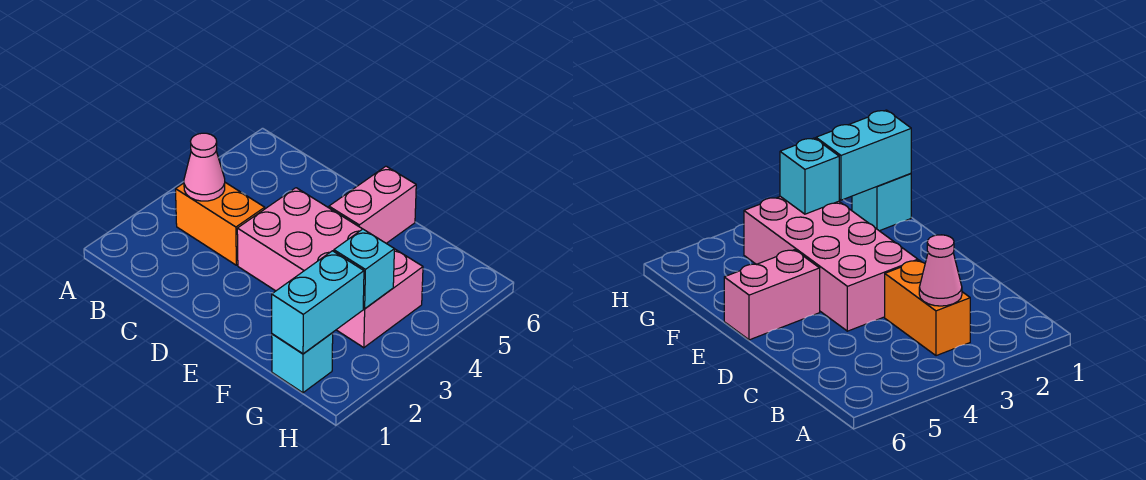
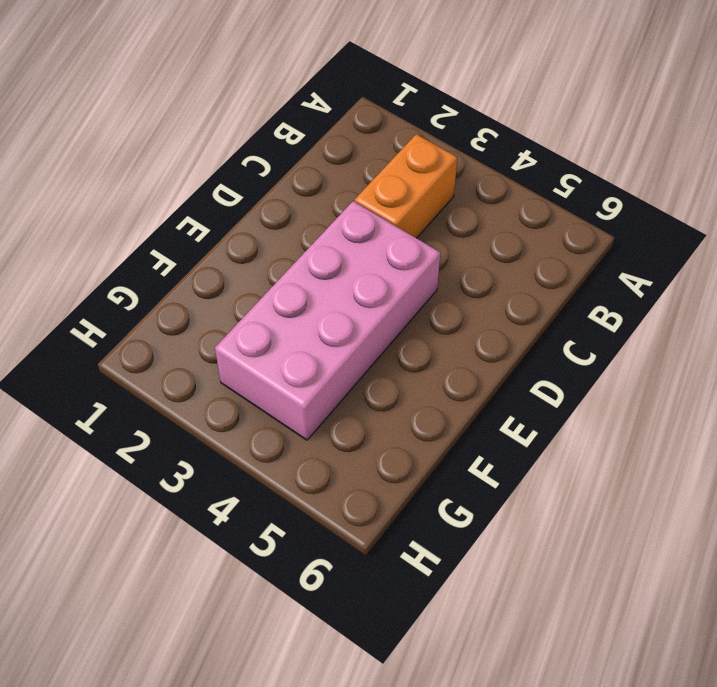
none -> pink brick E5:E6 level 1
none -> cyan brick G1 level 1

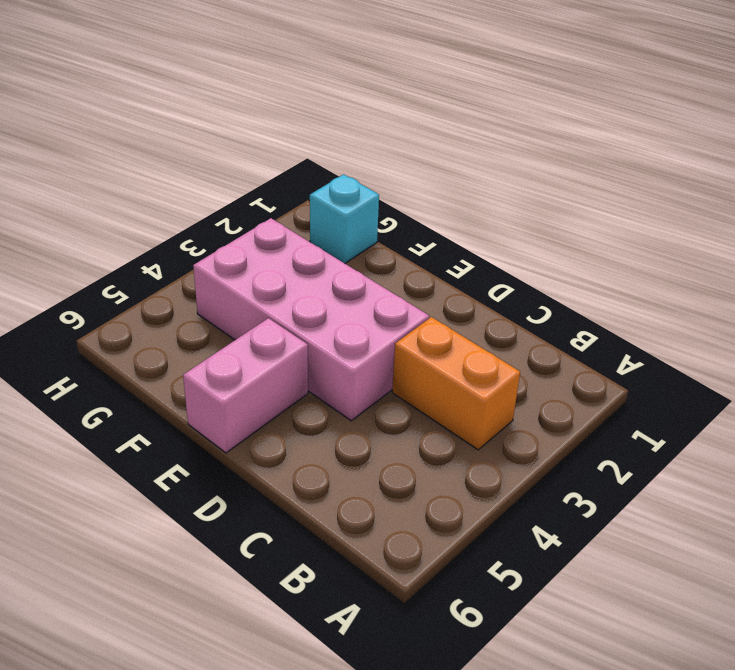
none -> pink cone B3 level 2
none -> cyan brick G1:G2 level 2

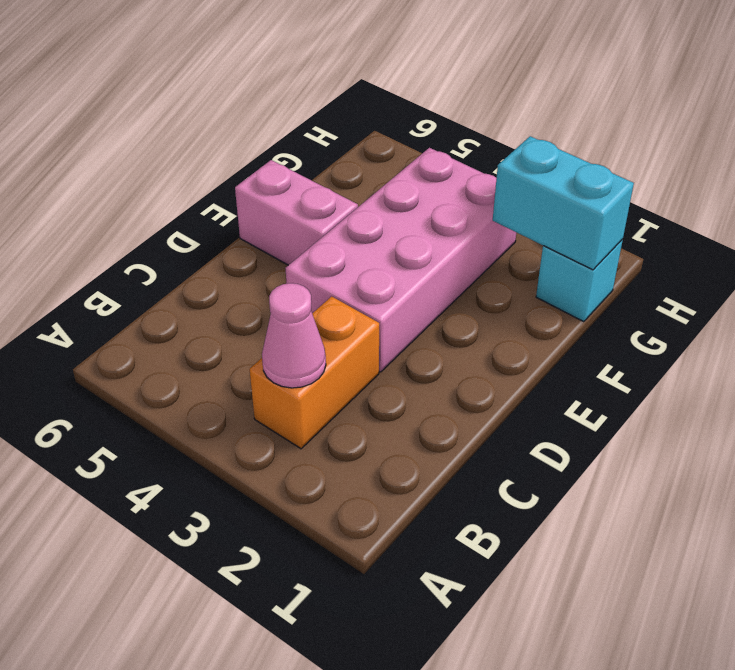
none -> cyan brick G3 level 2

